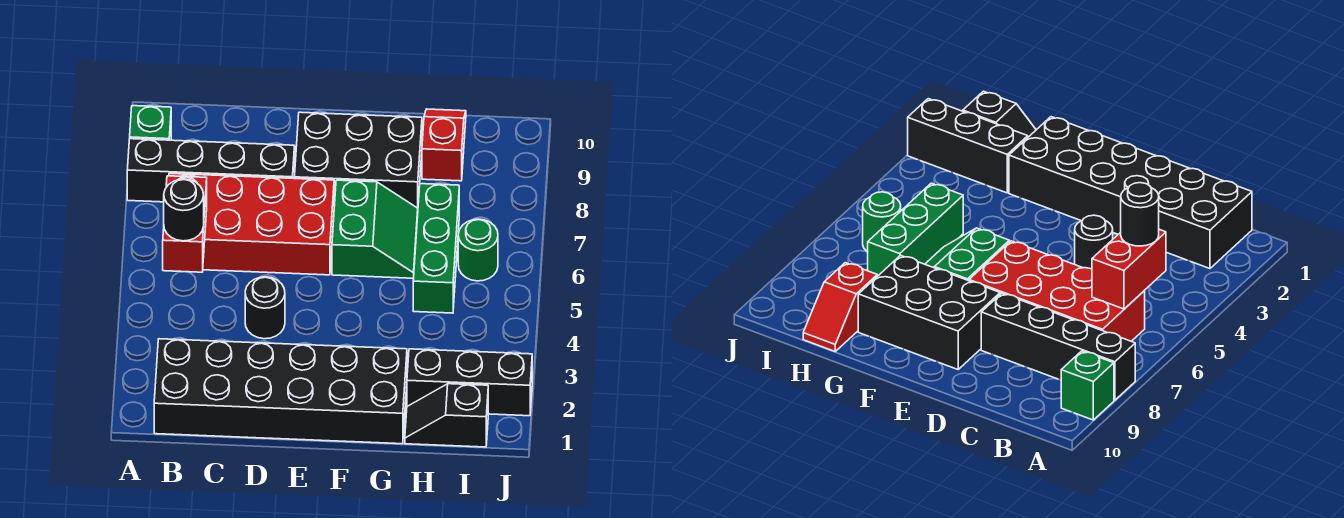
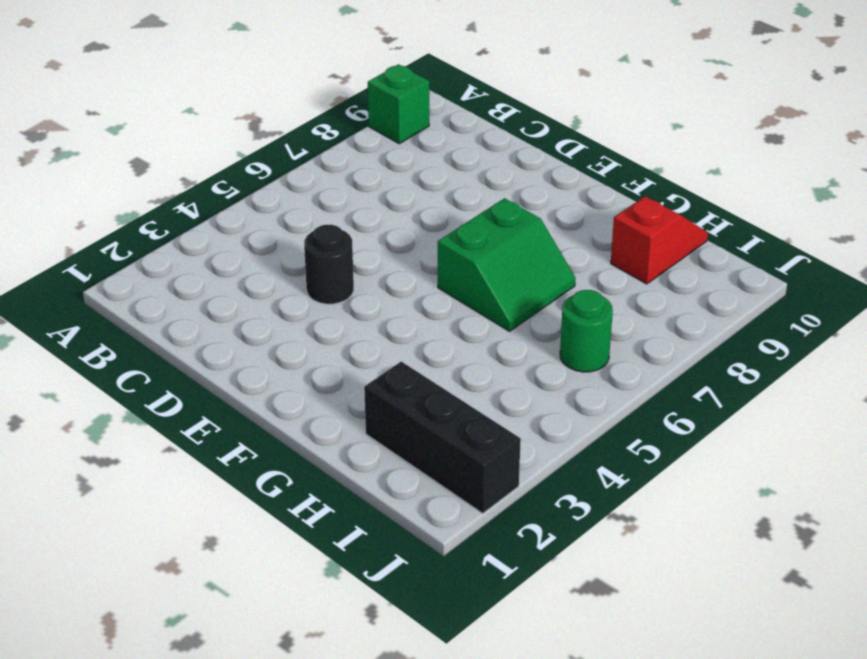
none -> black brick A8:D8 level 1
none -> black brick B1:G2 level 1
none -> red brick B6:E7 level 1

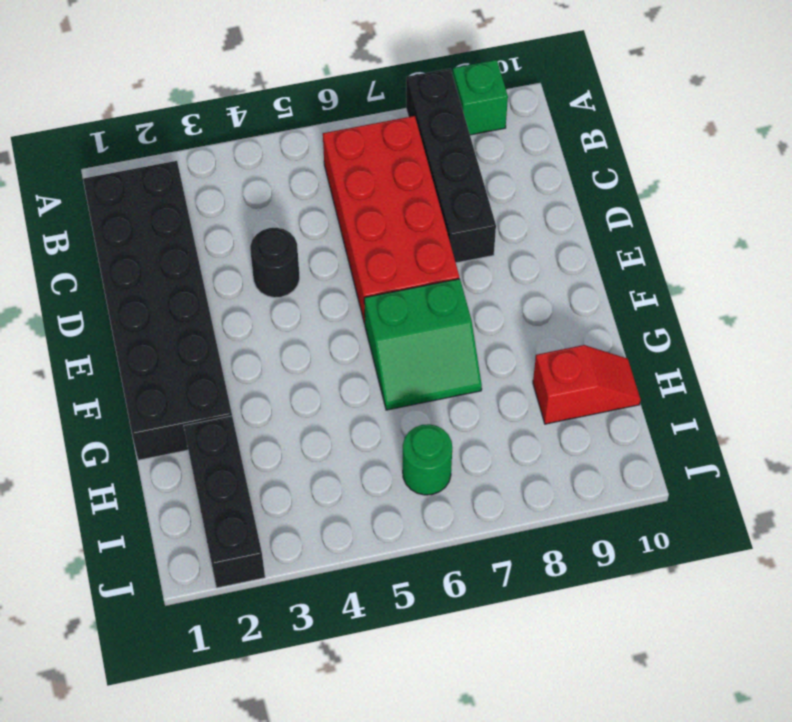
none -> black brick E8:G9 level 1
none -> black slope H1:I1 level 1 top I
none -> green brick H5:H7 level 1

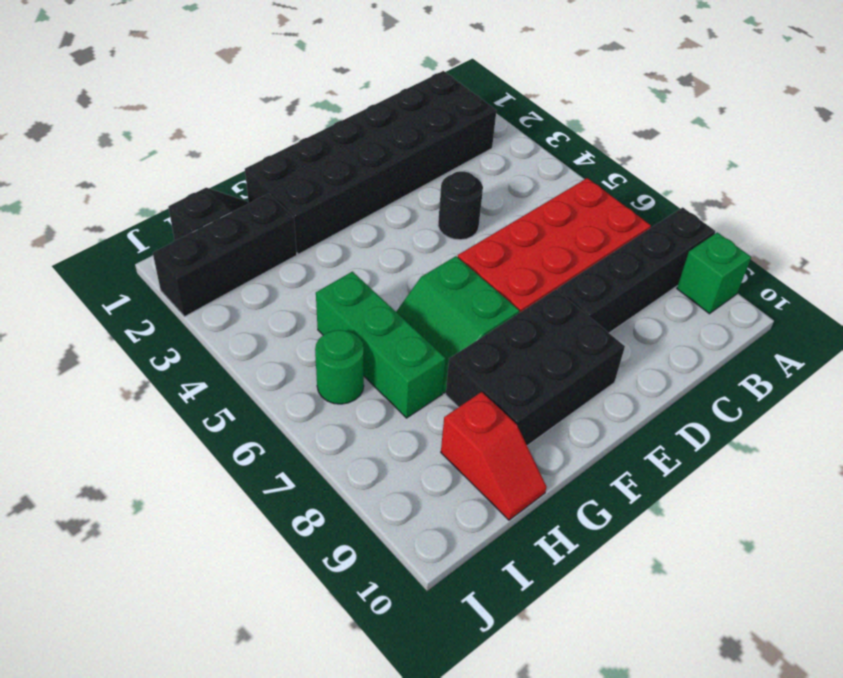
none -> red brick B5:B6 level 2
none -> black round brick B5 level 3

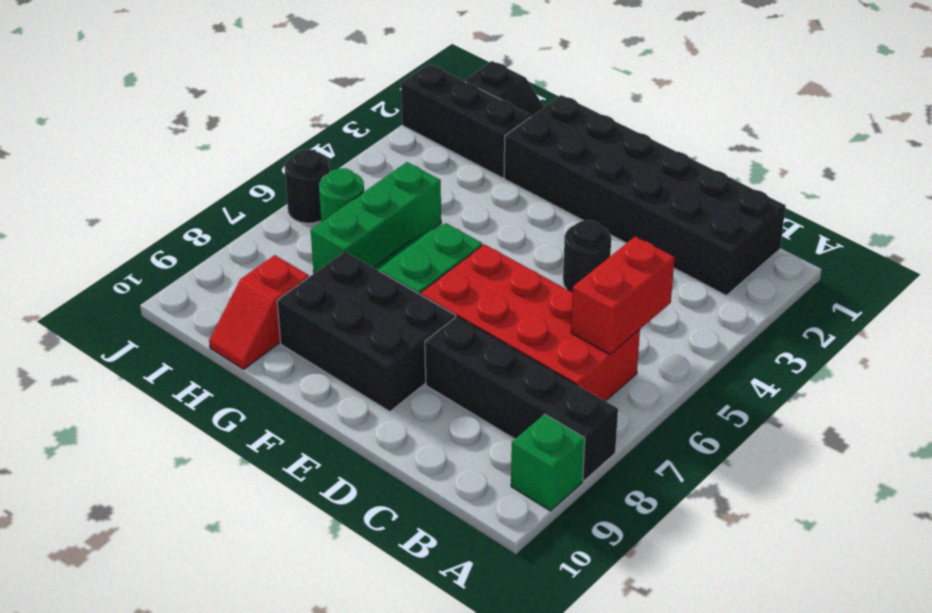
black round brick J6 level 1 -> black round brick B5 level 3

